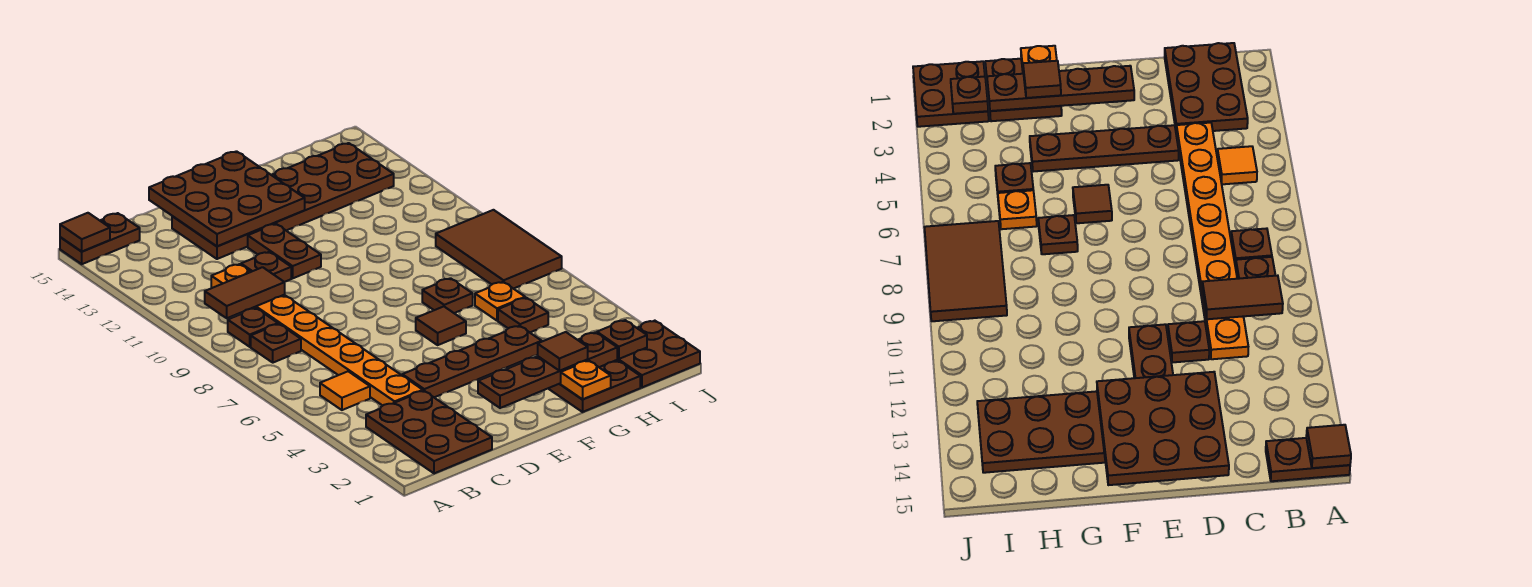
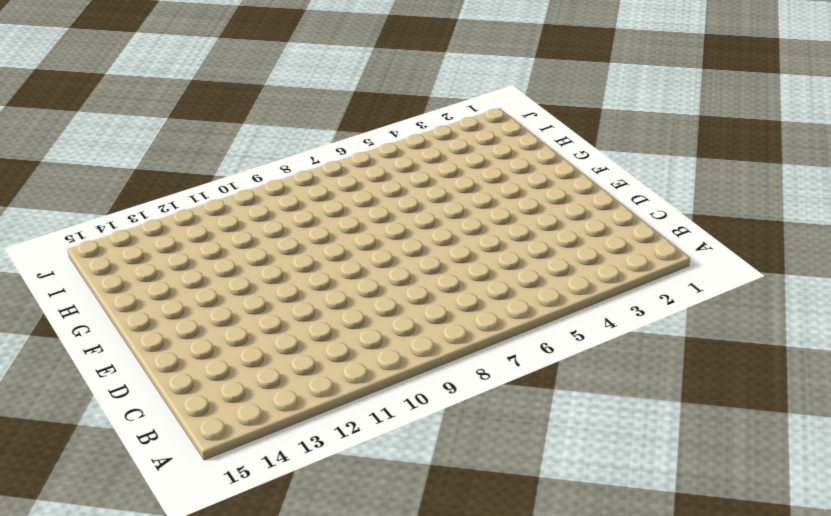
none -> brown plate A15:B15 level 1
none -> brown plate B1:C3 level 1
none -> orange tile B5 level 1

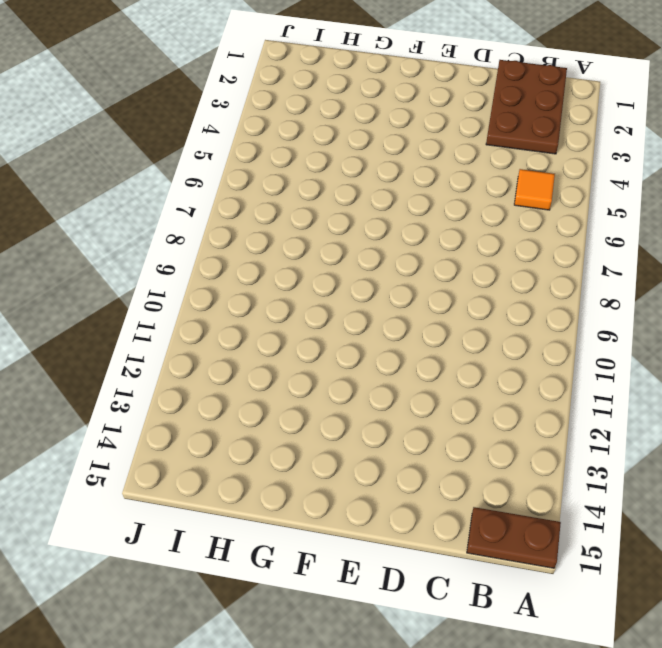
none -> brown plate B8 level 1
none -> brown plate B9 level 1
none -> orange plate C4:C11 level 1

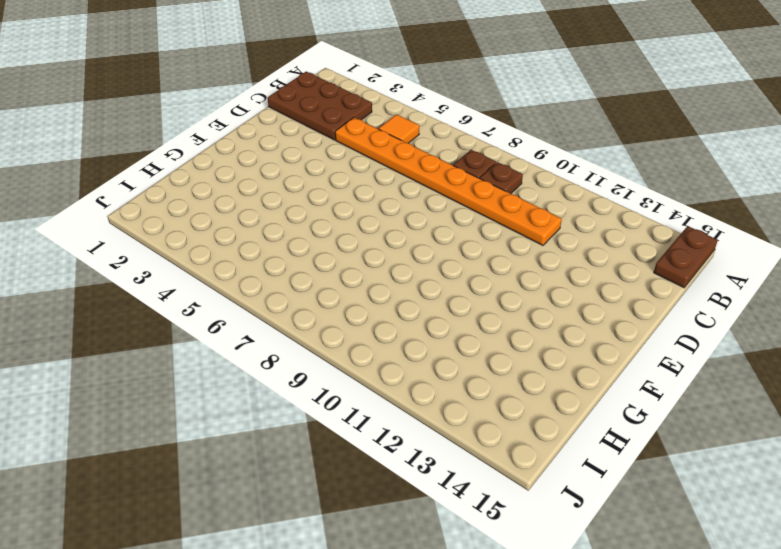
none -> brown plate D4:G4 level 1
none -> brown plate D11 level 1
none -> brown plate D13:I14 level 1

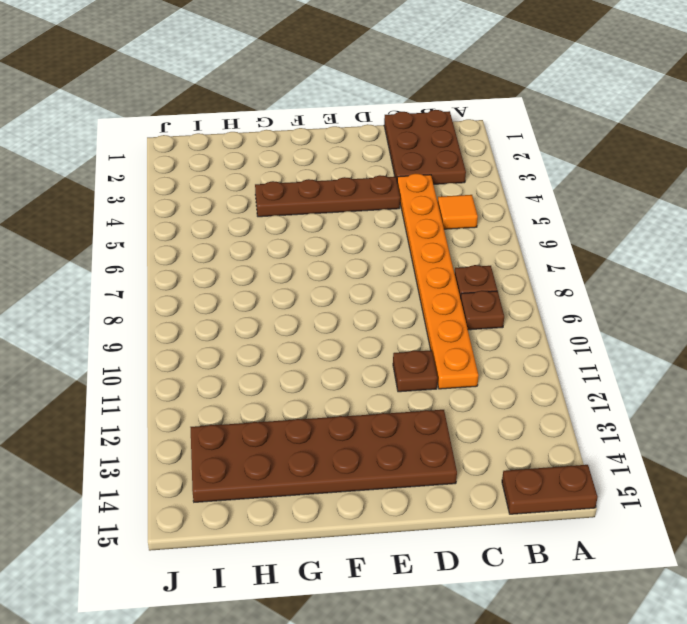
none -> brown plate E11:E12 level 1
none -> brown tile F6 level 1
none -> brown plate G1:H2 level 1

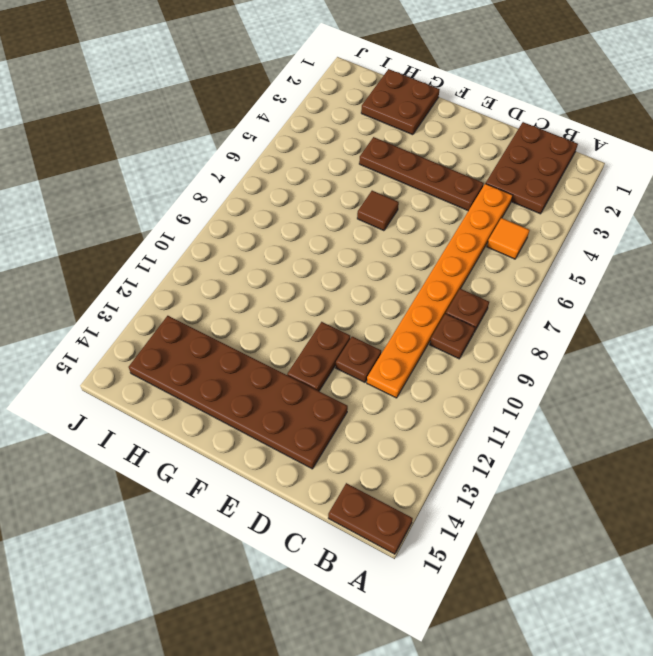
none -> brown plate G7 level 1
none -> brown plate H5 level 1
none -> orange plate H6 level 1

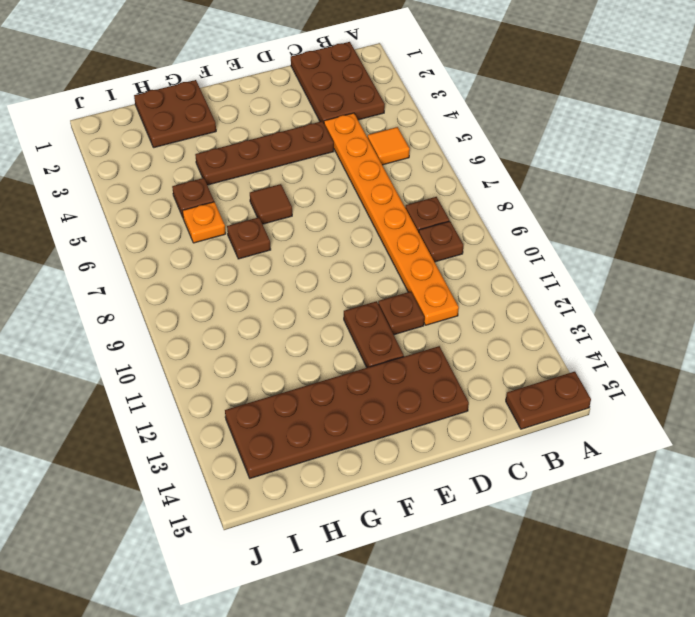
none -> brown plate I1:J2 level 1
none -> brown tile I7:J9 level 1
none -> brown tile A15 level 2

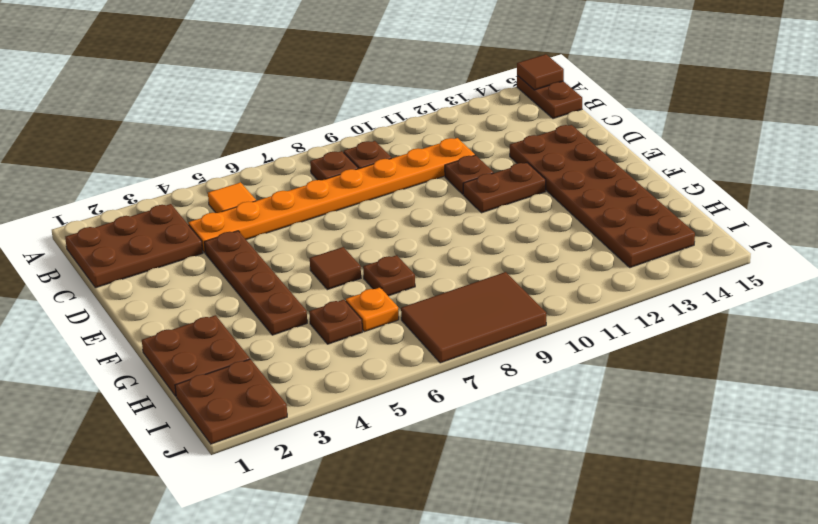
none -> brown tile B10:C10 level 2
none -> brown plate D13:F15 level 2
none -> brown plate E2:H2 level 2

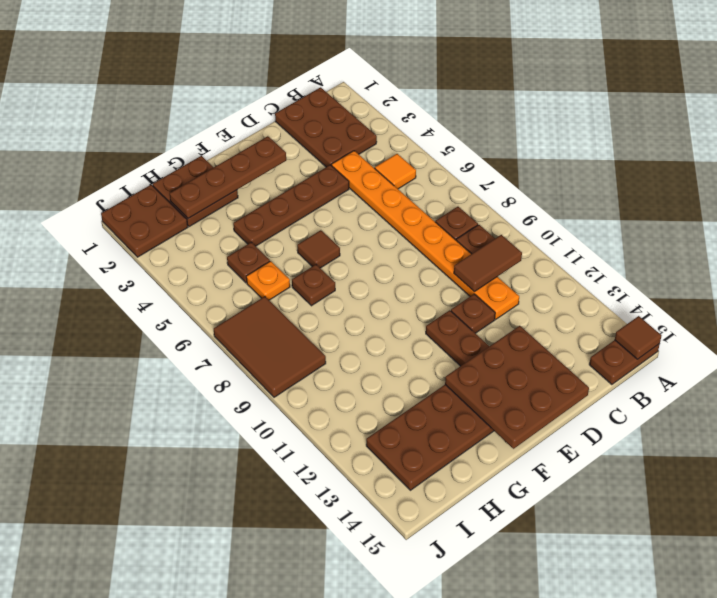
none -> orange plate G1 level 2
none -> brown plate I2 level 2
none -> brown tile G2 level 3

